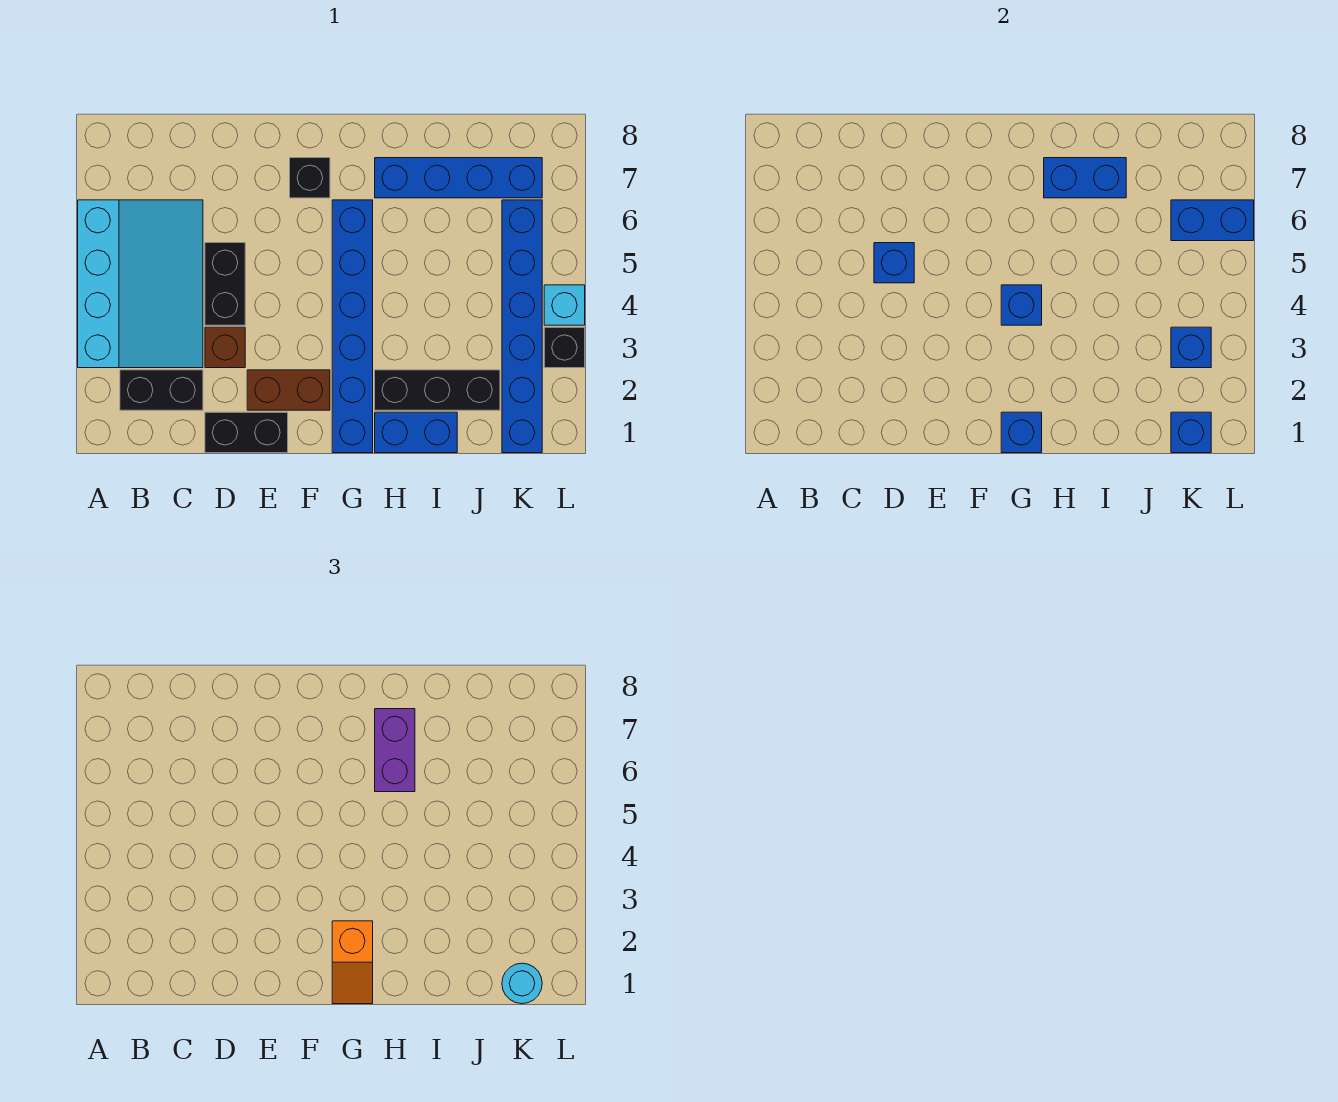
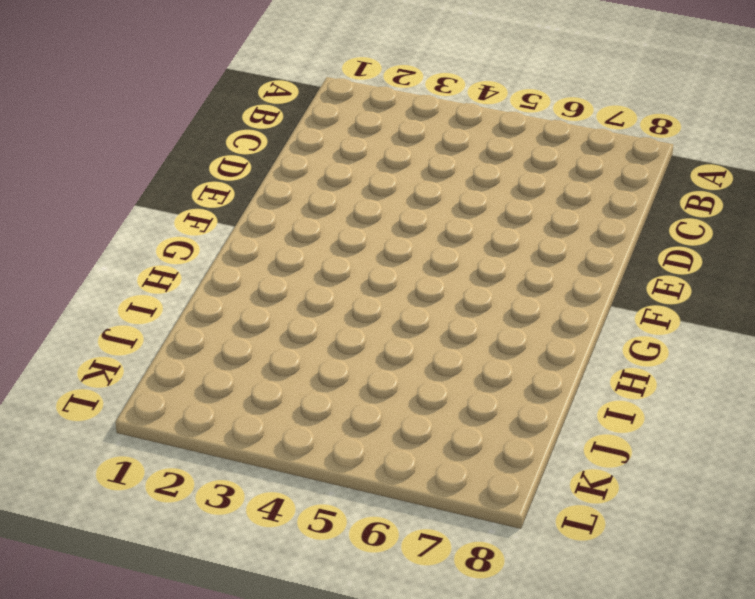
none -> cyan slope A3:C6 level 1 top A
none -> black brick B2:C2 level 1
none -> black brick D1:E1 level 1

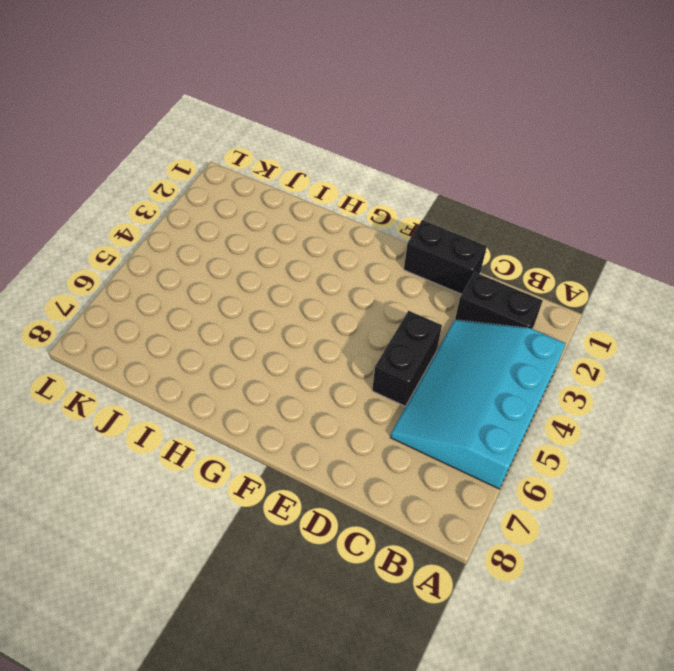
none -> brown brick D3 level 1
none -> brown brick E2:F2 level 1
none -> black brick F7 level 1

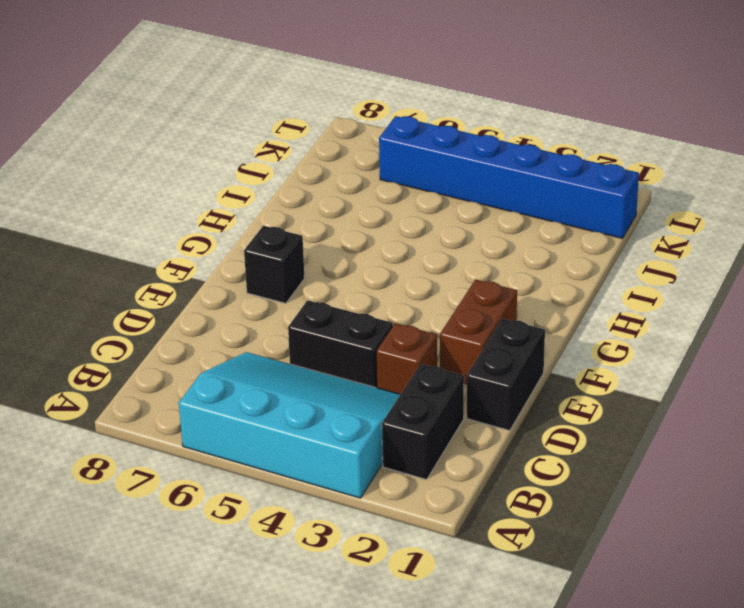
none -> blue brick G1:G6 level 1
none -> blue brick H1:I1 level 1
none -> black brick H2:J2 level 1

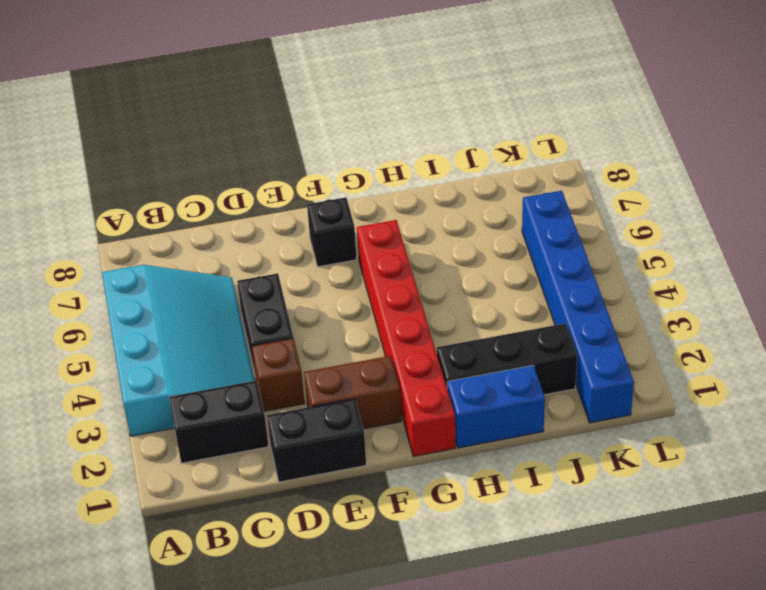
red brick G1:G6 level 1 -> blue brick G1:G6 level 1
none -> blue brick H7:K7 level 1
none -> black brick L3 level 1
none -> cyan brick L4 level 1

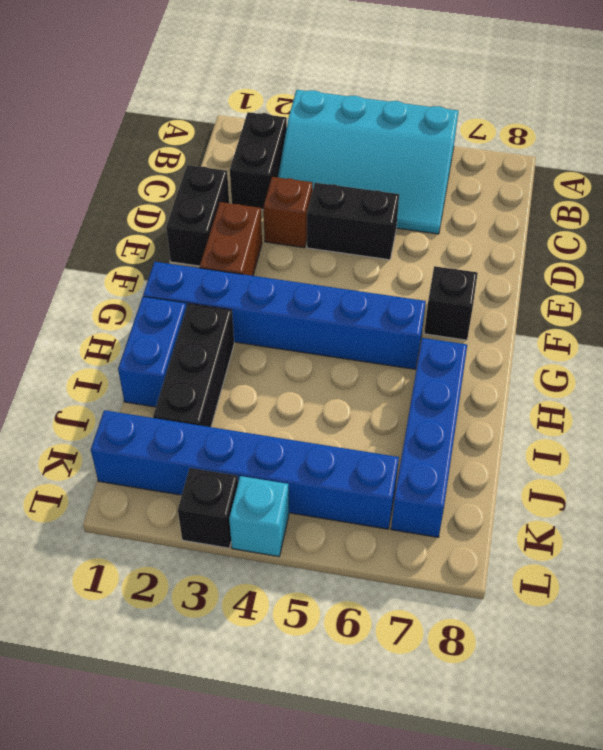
none -> blue brick D5 level 2
none -> blue brick G1 level 2
none -> blue brick G4 level 2

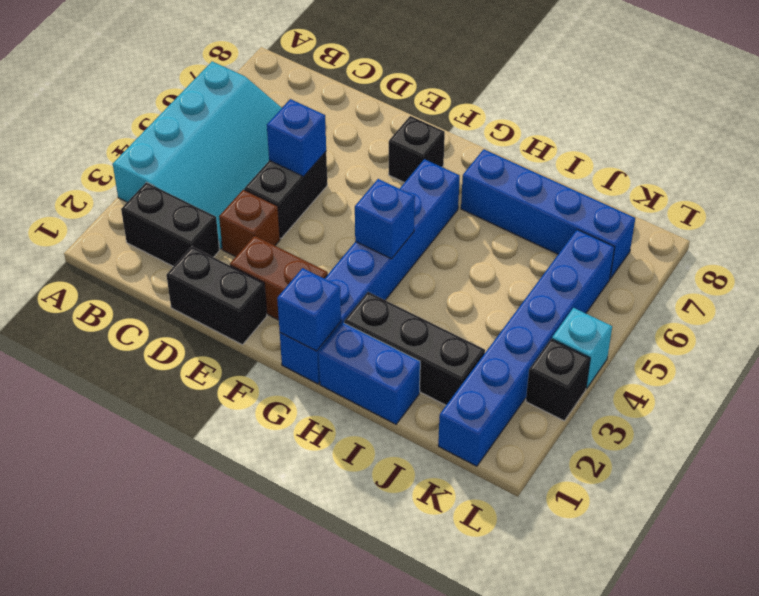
none -> blue brick H7:I7 level 2
none -> blue brick K1 level 2
none -> blue brick K3 level 2

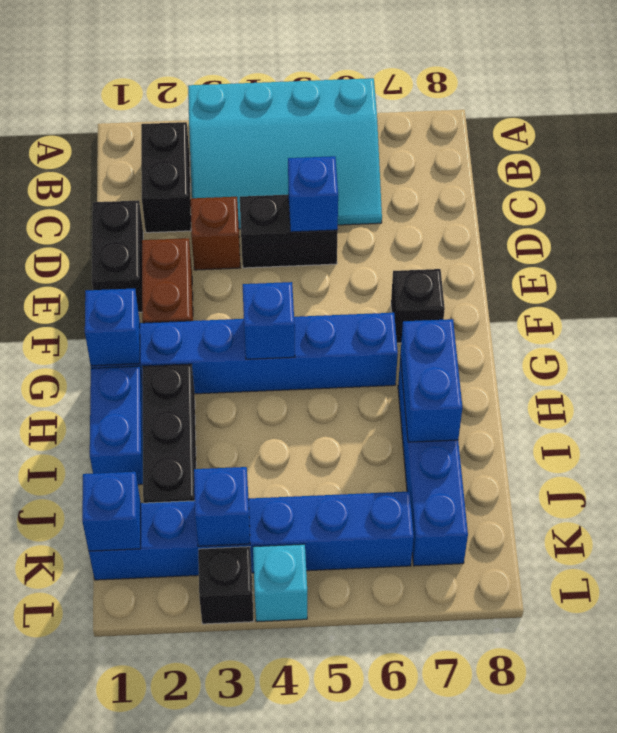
none -> blue brick K6:L6 level 2
none -> orange slope G1:G2 level 3 top 2
none -> purple brick H6:H7 level 3

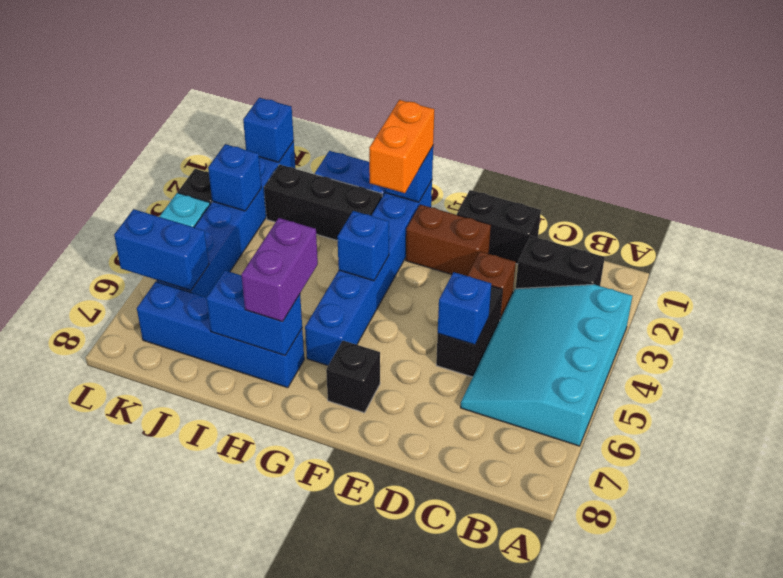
orange brick G1:G2 level 3 -> orange slope G1:G2 level 3 top 2
none -> cyan round brick K1 level 3

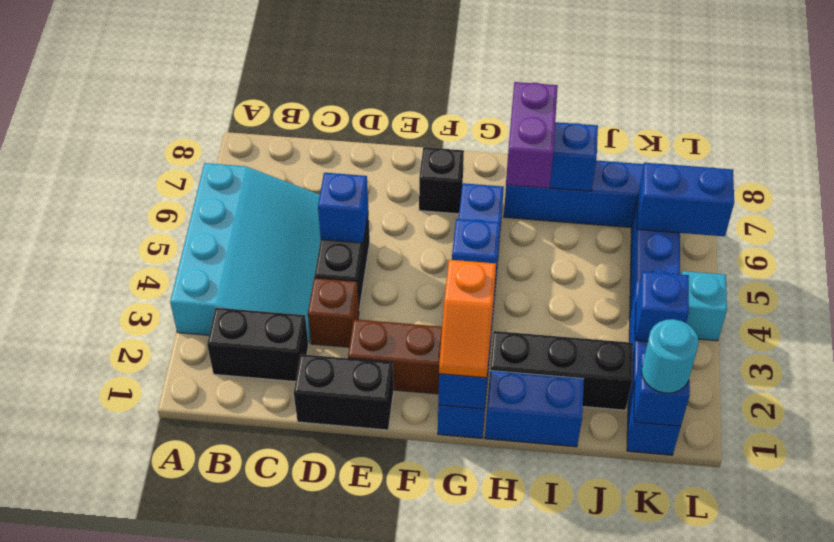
none -> black brick L3 level 1

